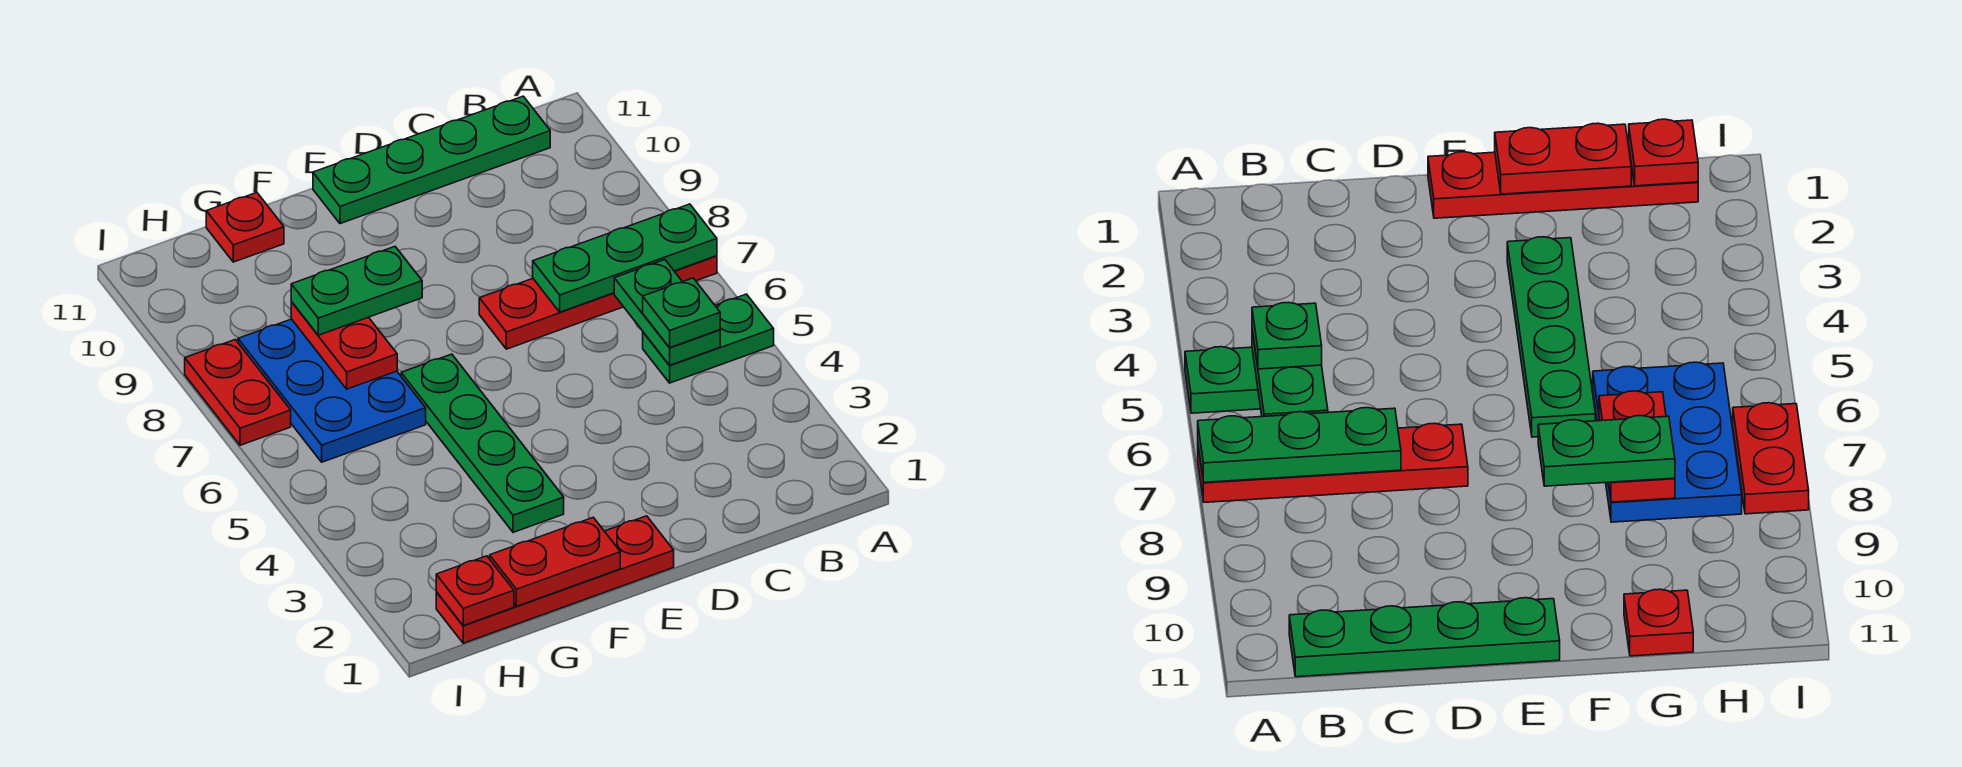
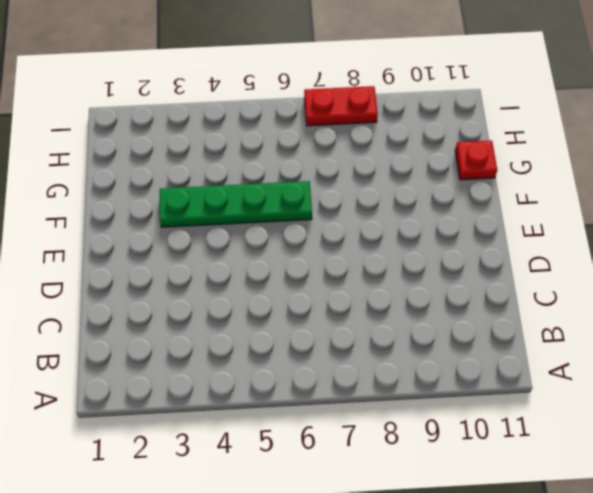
none -> green plate A5:B5 level 1
none -> red plate A7:D7 level 1
none -> green plate B11:E11 level 1

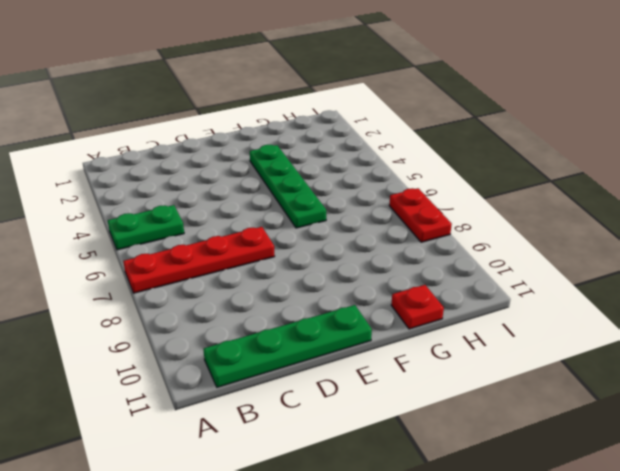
none -> red plate E1:H1 level 1
none -> blue plate G6:H8 level 1
none -> green plate A7:C7 level 2

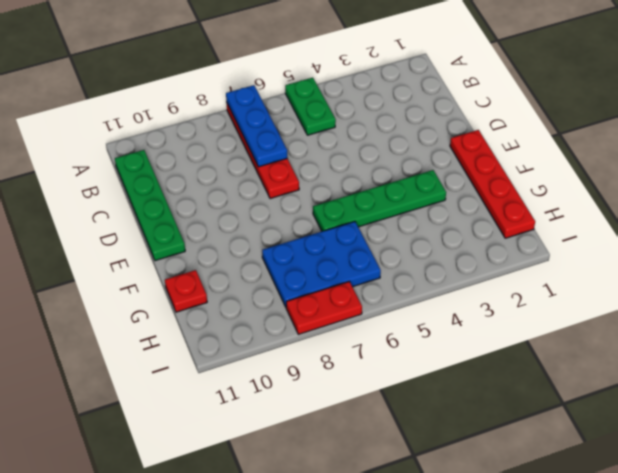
blue plate A7:C7 level 2 -> green plate A7:C7 level 2
none -> green plate B5:B6 level 2
none -> red plate F1:G1 level 2
none -> red plate G7:G8 level 2

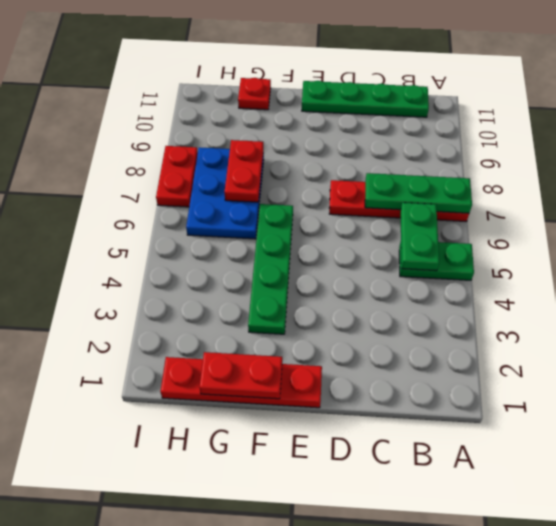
none -> red plate H1 level 2
none -> green plate B5 level 3
none -> green plate F8:G8 level 3

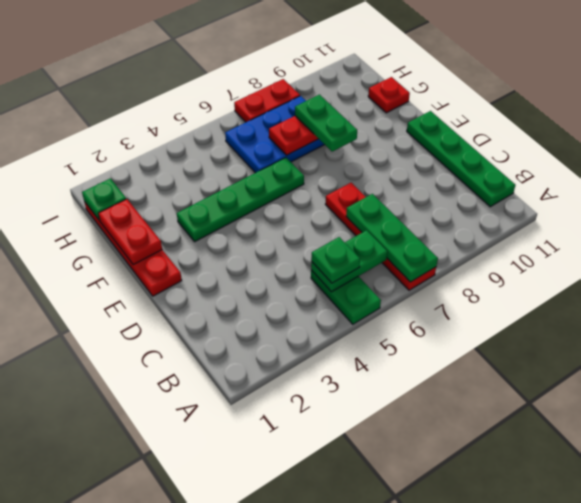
green plate H1 level 2 -> red plate H1 level 2

